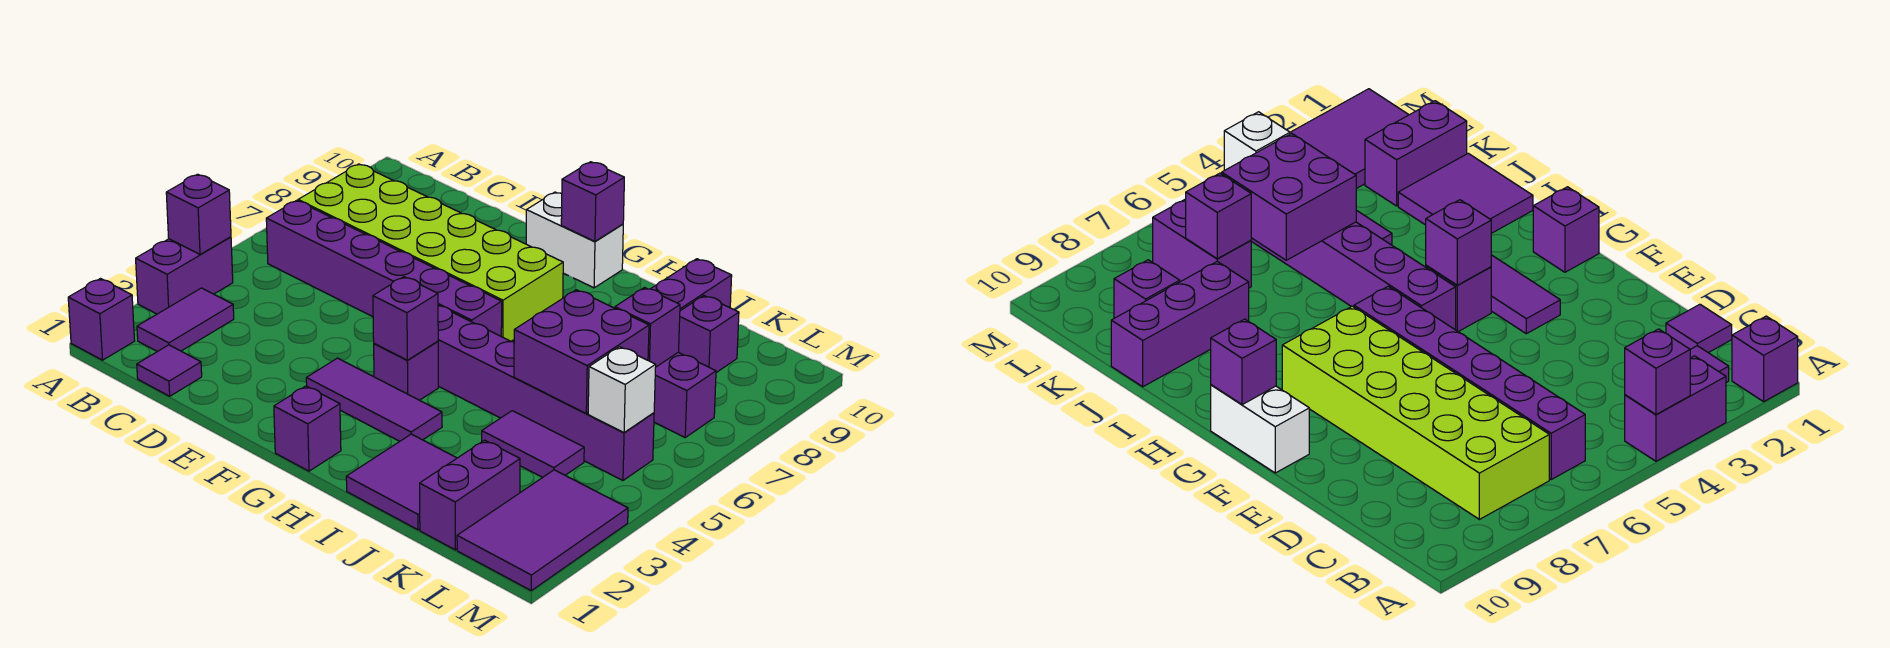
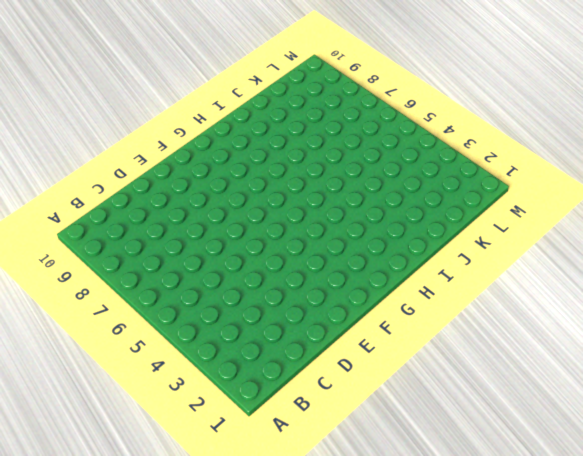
none -> purple brick A1 level 1
none -> purple brick A3:A4 level 1
none -> purple tile B2:B3 level 1

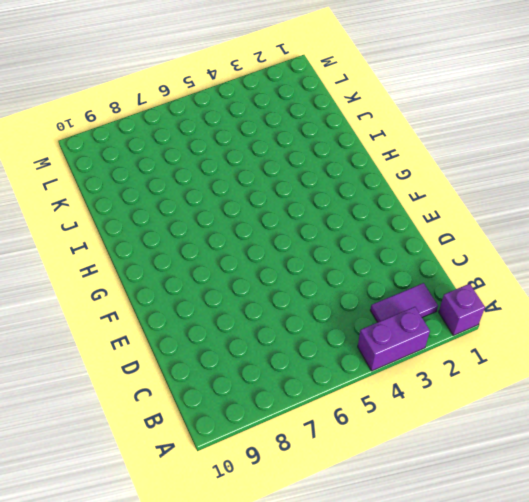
none -> purple brick B6:G6 level 1
none -> lime brick B7:G8 level 1
none -> purple tile C1 level 1

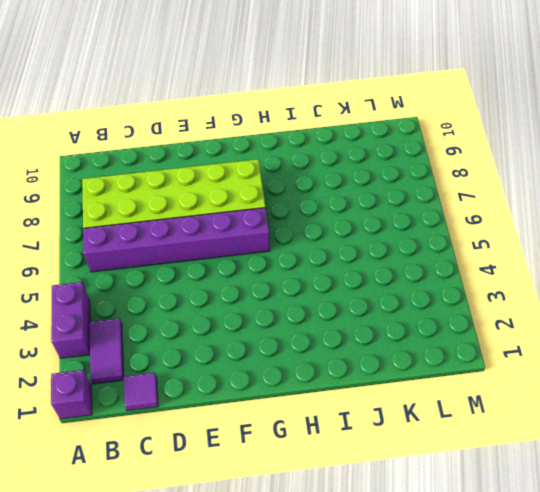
none -> purple tile F3:H3 level 1
none -> white brick F10:G10 level 1
none -> purple brick G1 level 1

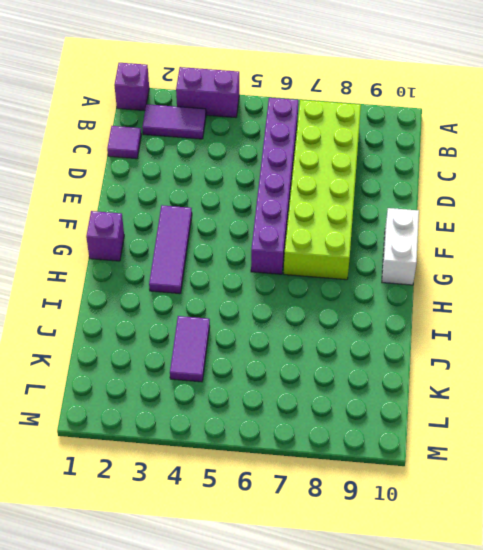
none -> purple brick G4 level 1
none -> purple brick G5:L5 level 1
none -> purple tile I1:J2 level 1

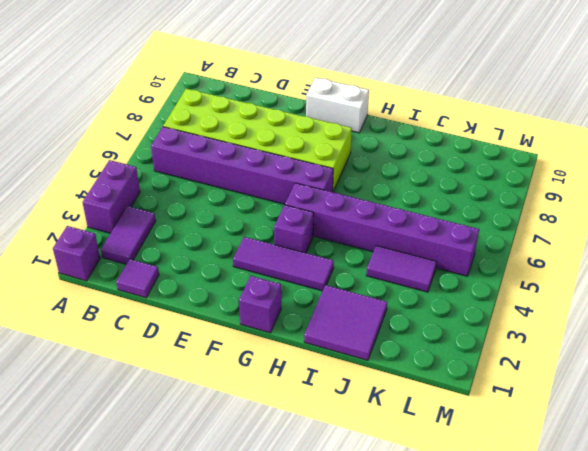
none -> purple brick J8:J10 level 1
none -> purple brick K1:K2 level 1
none -> purple brick K7:L7 level 1

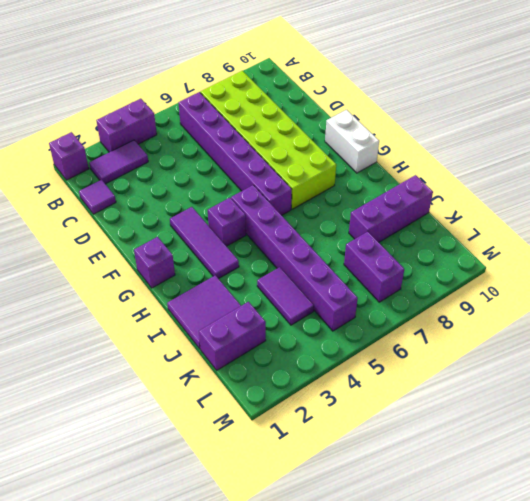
none -> purple brick K9 level 1
none -> purple tile L1:M3 level 1
none -> purple brick A4 level 2

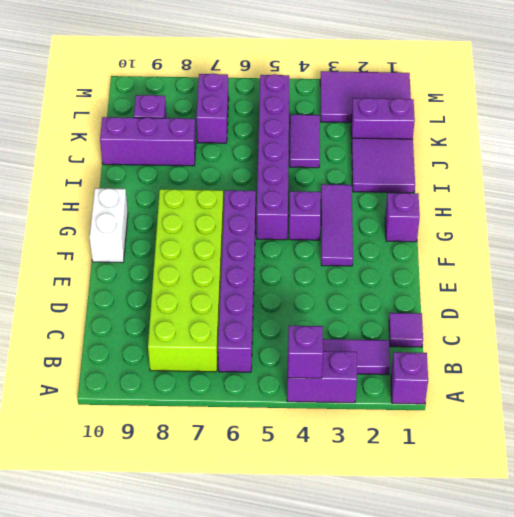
none -> purple brick G4 level 2
none -> purple brick G10 level 2
none -> purple brick J5:K6 level 2

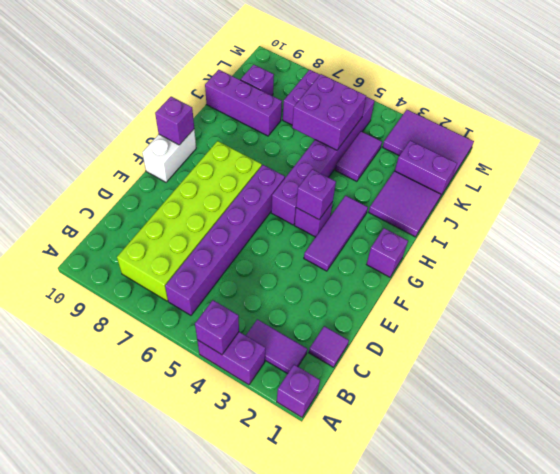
none -> purple brick K7 level 2
none -> white brick L5 level 2

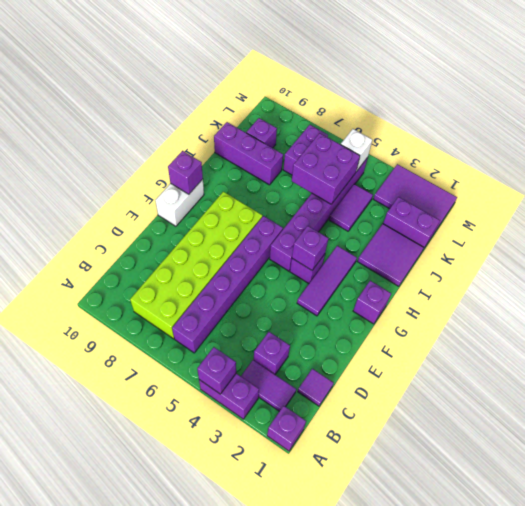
purple brick C3 level 1 -> purple brick K7 level 2

